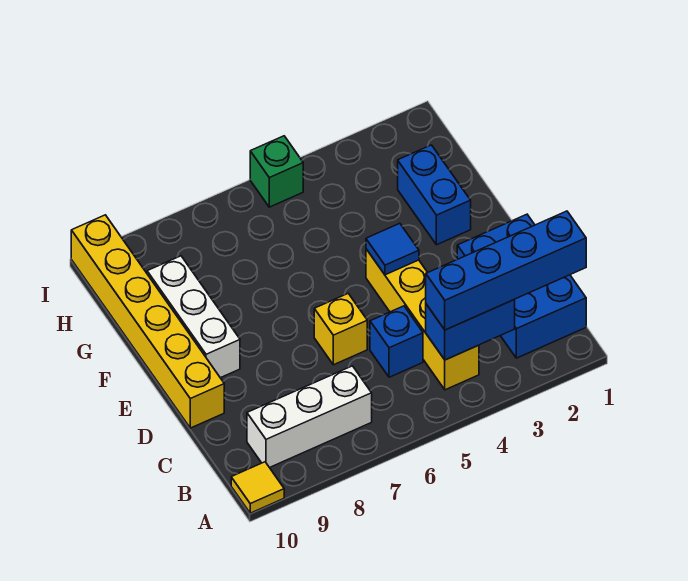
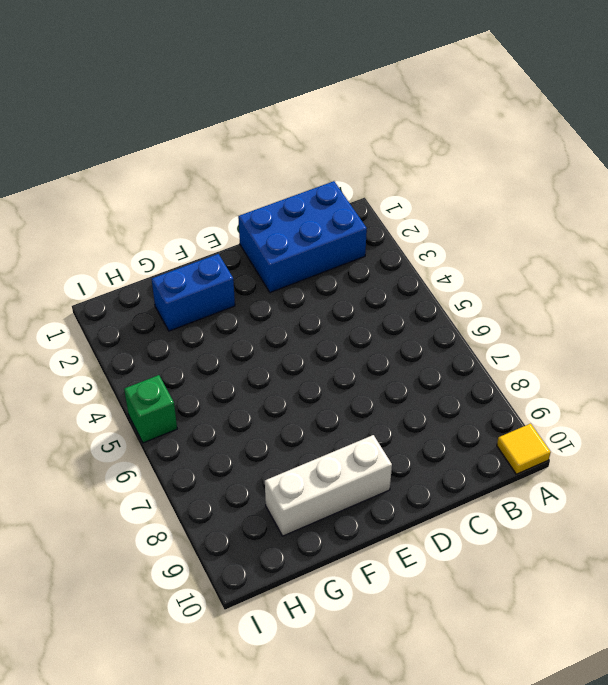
none -> yellow brick B4:E4 level 1
none -> white brick B7:B9 level 1
none -> blue brick C5 level 1

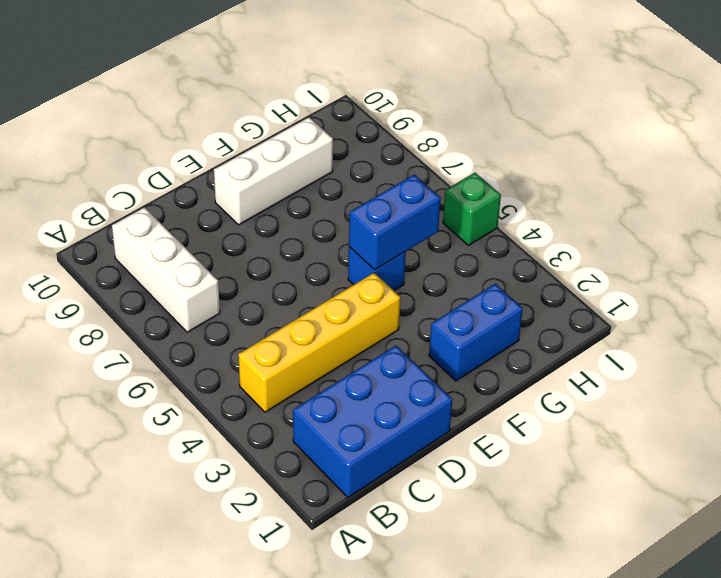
blue brick F5 level 1 -> blue brick C5 level 1
blue brick F5:G5 level 2 -> blue brick B3:B4 level 2
none -> yellow tile A10 level 1
none -> yellow brick D6 level 1
none -> yellow brick D10:I10 level 1

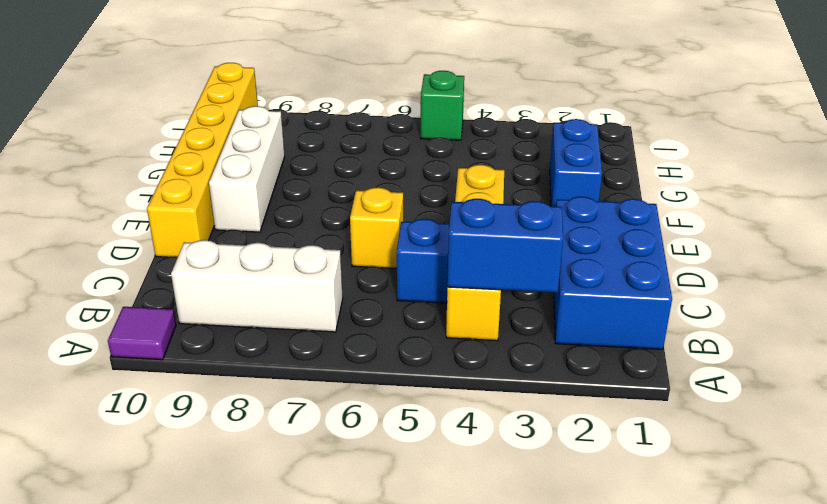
purple tile A10 level 1 -> yellow tile A10 level 1
none -> blue tile E4 level 2
none -> blue brick B1:B4 level 3

